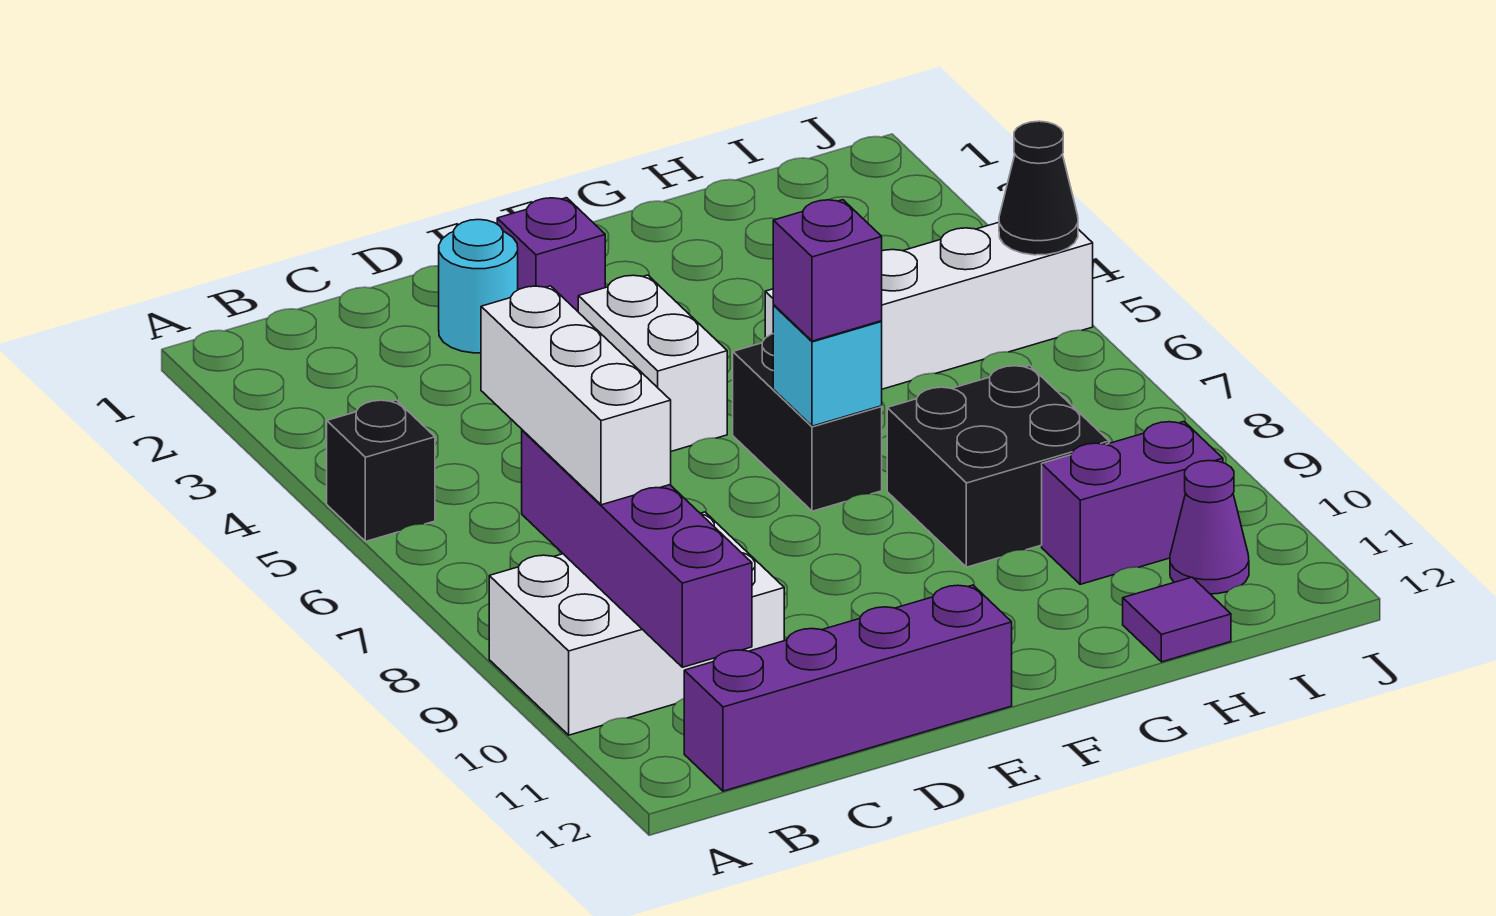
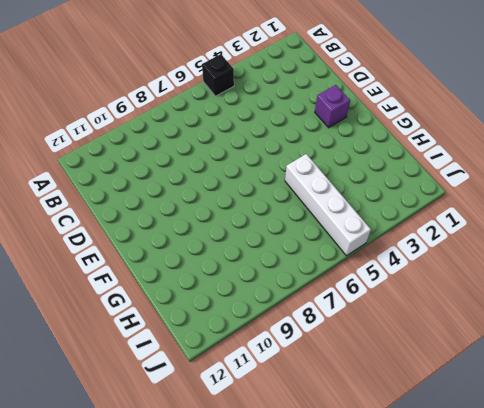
none -> white brick A9:C10 level 1
none -> purple brick B12:E12 level 1
none -> cyan round brick D2 level 1

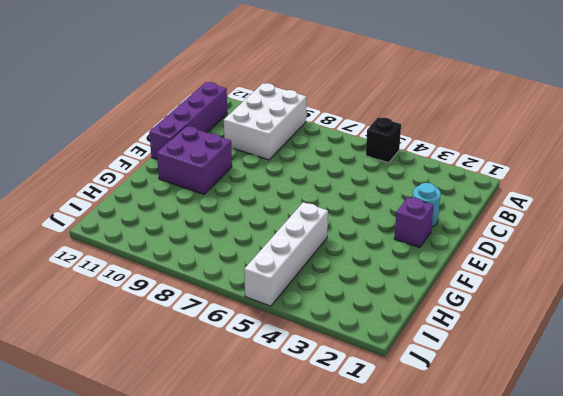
purple brick E10:F11 level 1 -> none
none -> white brick E4:E5 level 1
none -> black brick F6:F7 level 1
none -> black brick G8:H9 level 1

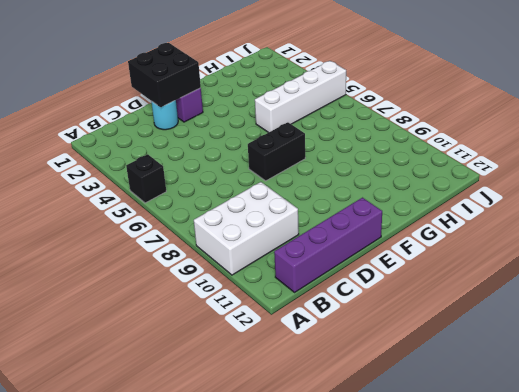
black brick D1:E2 level 2 -> black brick G8:H9 level 1
black brick E7:F7 level 1 -> black brick F6:F7 level 1
none -> white brick E4:E5 level 1
none -> purple brick H10:I10 level 1
none -> purple tile H12 level 1

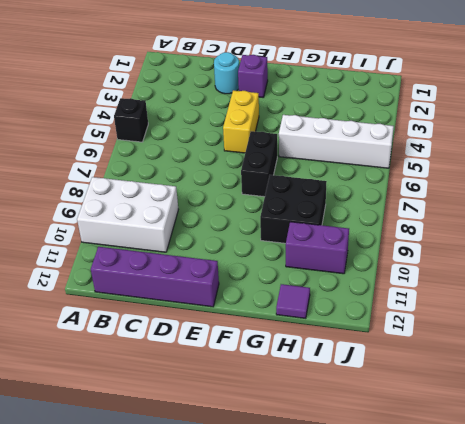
yellow brick E4:E5 level 1 -> white brick E4:E5 level 1
none -> purple cone I11 level 1
none -> purple brick B8:B11 level 2
none -> cyan brick F7 level 2

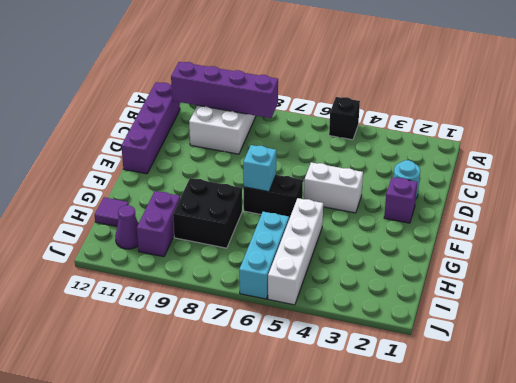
cyan brick H6:J6 level 1 -> none
none -> black cone J5 level 2
none -> white brick B7:B9 level 3
none -> purple brick F7 level 3

